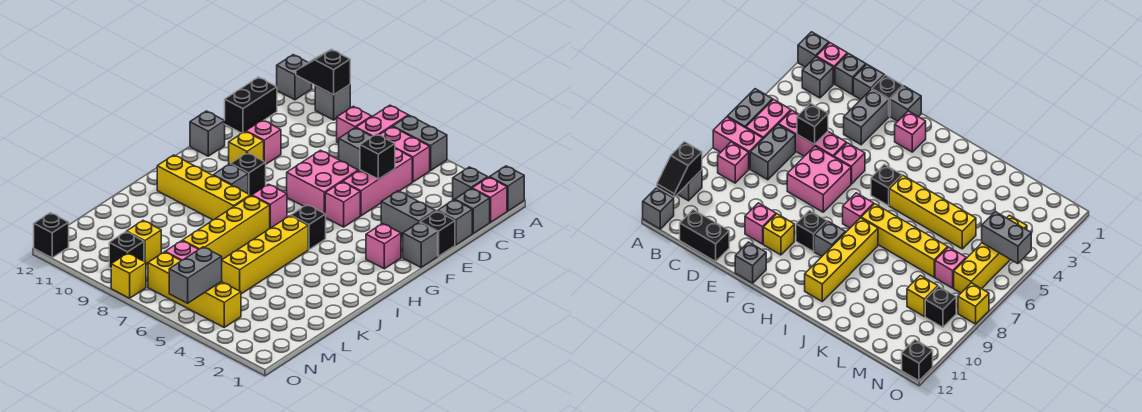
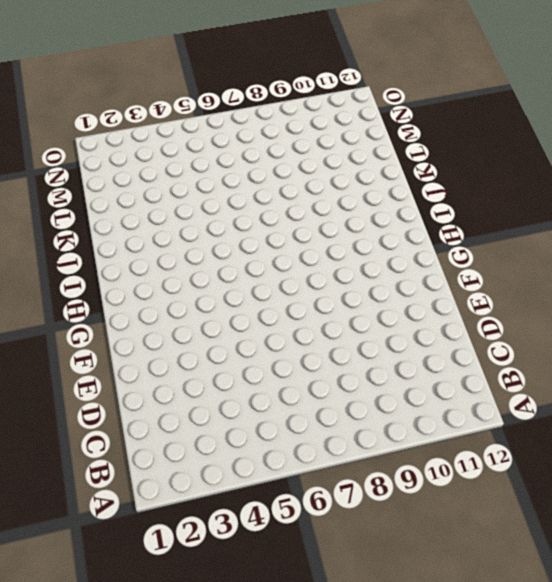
none -> grey brick A1 level 1
none -> grey brick A5:A6 level 1
none -> pink brick A7:B7 level 1
none -> grey brick A10 level 1

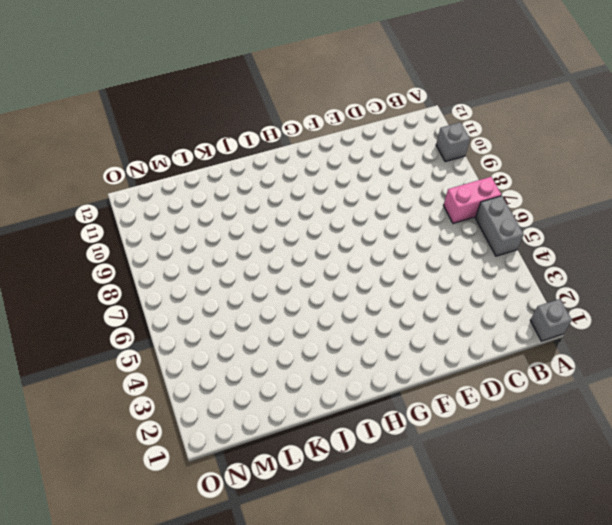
none -> grey brick A12 level 1
none -> pink brick B1 level 1
none -> grey brick B2 level 1
none -> pink brick B5:B6 level 1

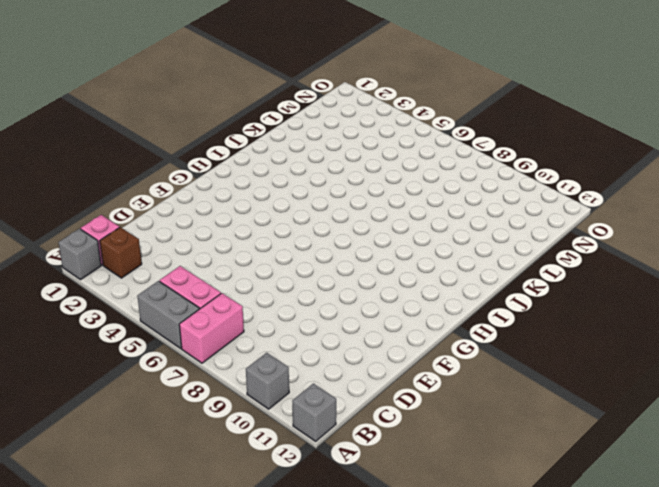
brown brick B2 level 1 -> grey brick B2 level 1
none -> pink brick B8 level 1
none -> grey brick C1 level 1
none -> pink brick C5:E5 level 1
none -> grey brick C6:C7 level 1

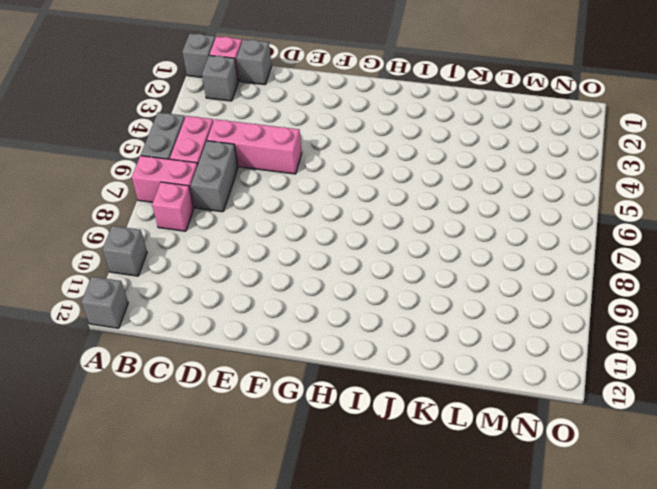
none -> black brick C12:D12 level 1
none -> grey brick D1 level 1
none -> black brick E1 level 1
none -> grey brick E2:E3 level 1

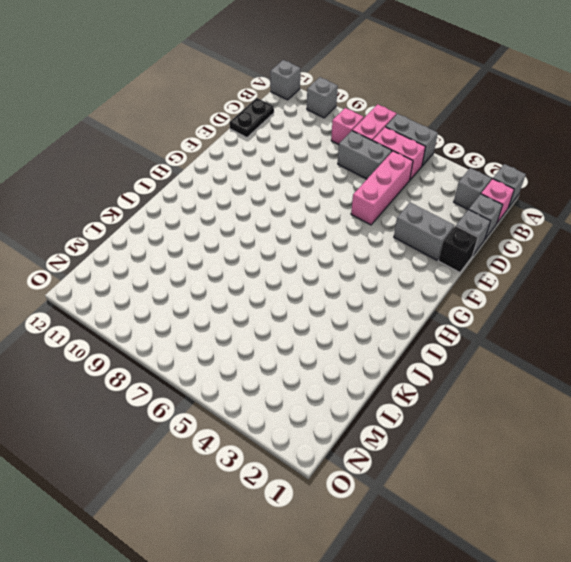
black plate C12:D12 level 1 -> black brick C12:D12 level 1
none -> pink brick E6:F7 level 1
none -> pink brick E10 level 1
none -> grey brick F1 level 1
none -> pink brick F5 level 1

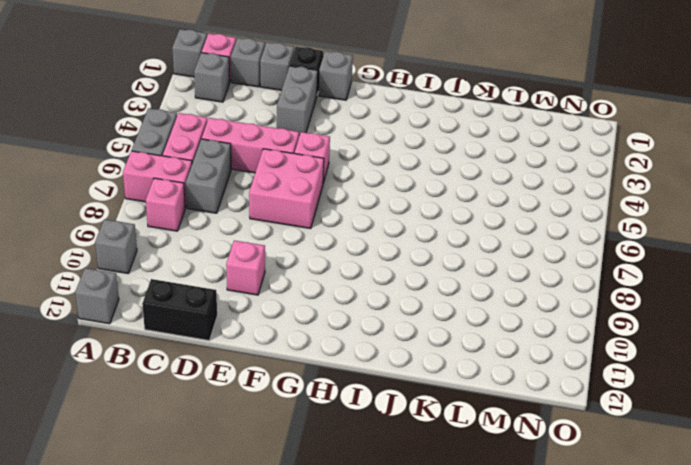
none -> yellow brick F10 level 1
none -> grey brick F12 level 1
none -> pink brick G2 level 1
none -> black brick G9 level 1

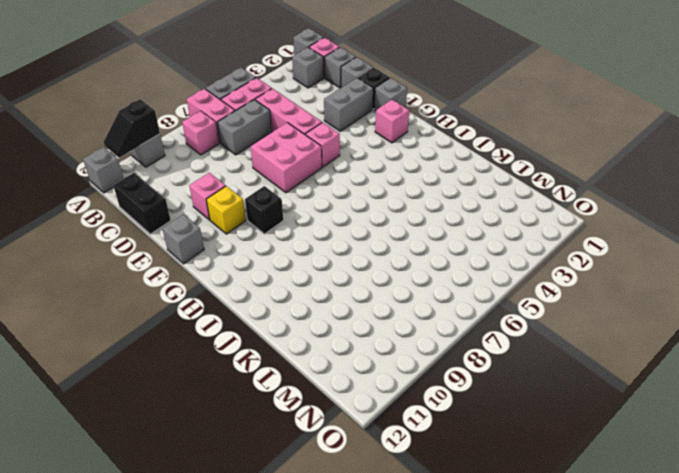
none -> black brick H5 level 1
none -> pink brick H7 level 1
none -> grey brick H9 level 1
none -> yellow brick I5:L5 level 1

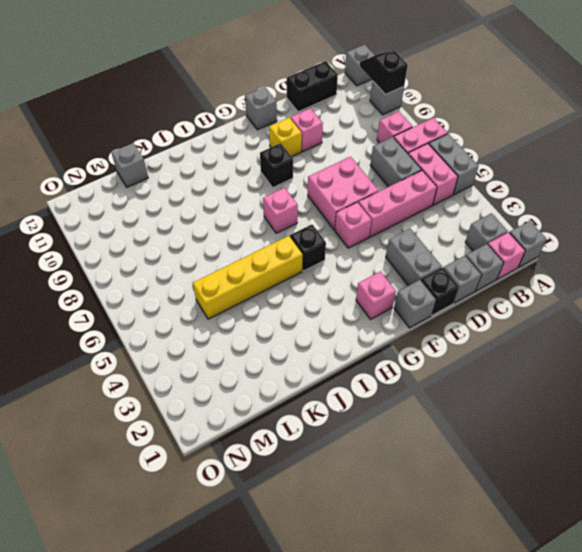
grey brick L12 level 1 -> grey brick H9 level 1
none -> yellow brick I7:L7 level 1
none -> yellow brick I8:I11 level 1
none -> pink brick M7 level 1
none -> yellow brick M9 level 1

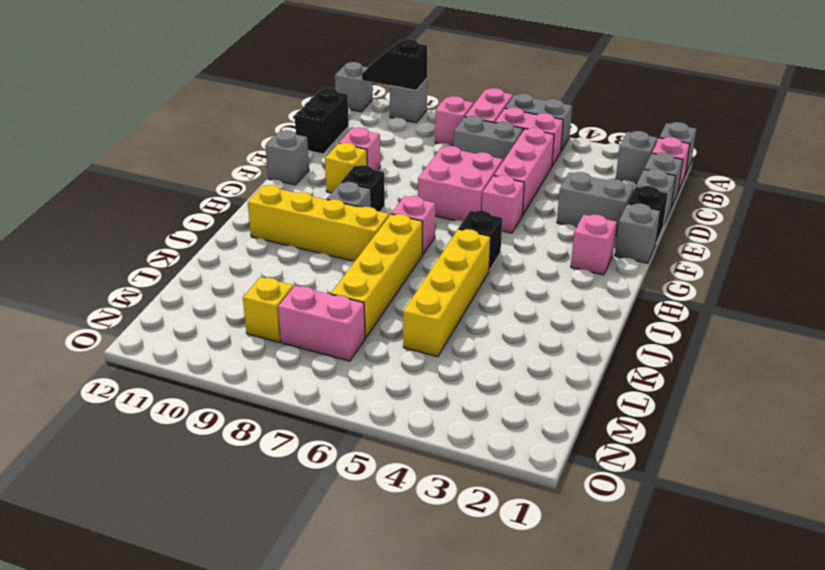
pink brick M7:M8 level 1 -> pink brick M7 level 1
none -> yellow brick N4:N7 level 1
none -> black brick N9 level 1
none -> yellow brick O8 level 1
none -> black brick O12 level 1

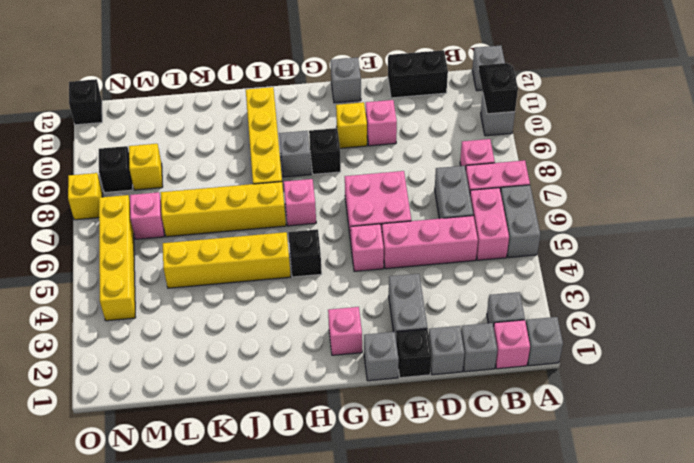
none -> black brick D5 level 2
none -> grey brick N5:O5 level 2

